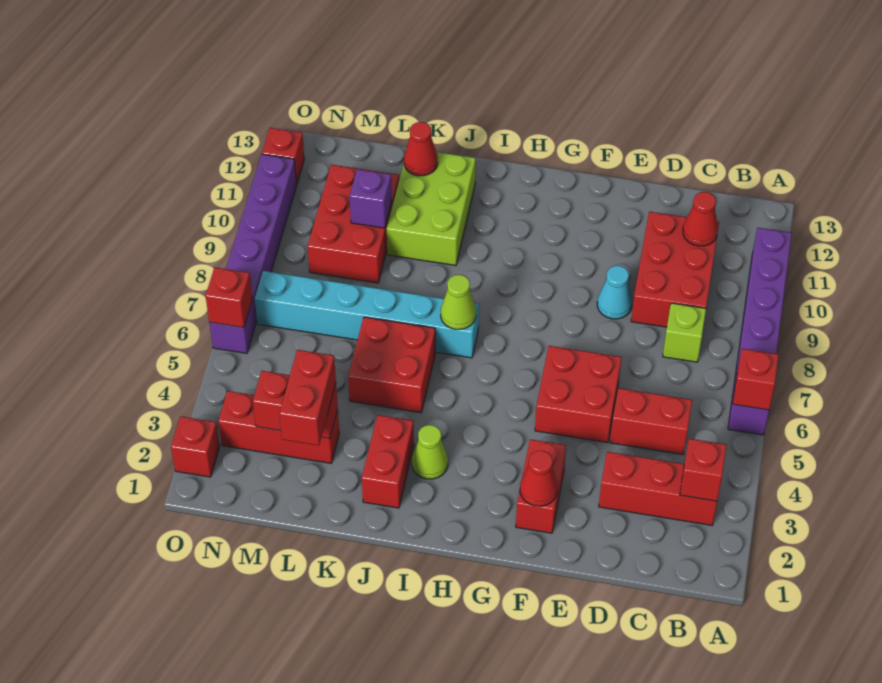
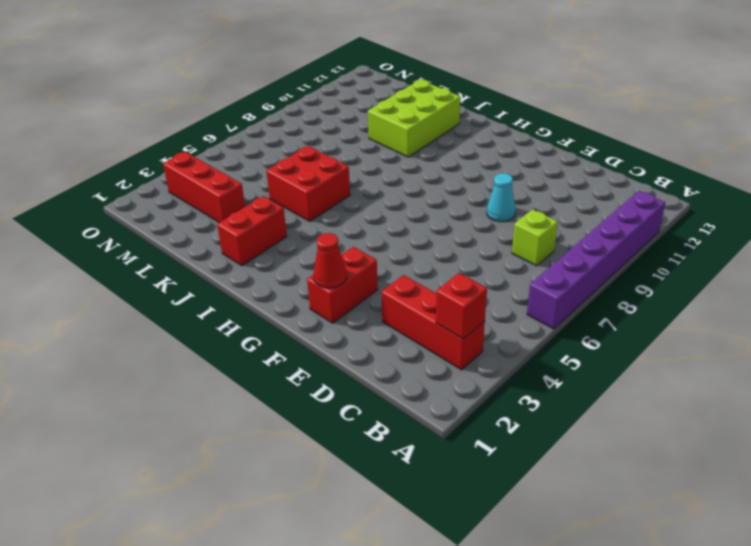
none -> red brick C5:D5 level 1
none -> red brick C9:D11 level 1
none -> red brick E5:F6 level 1

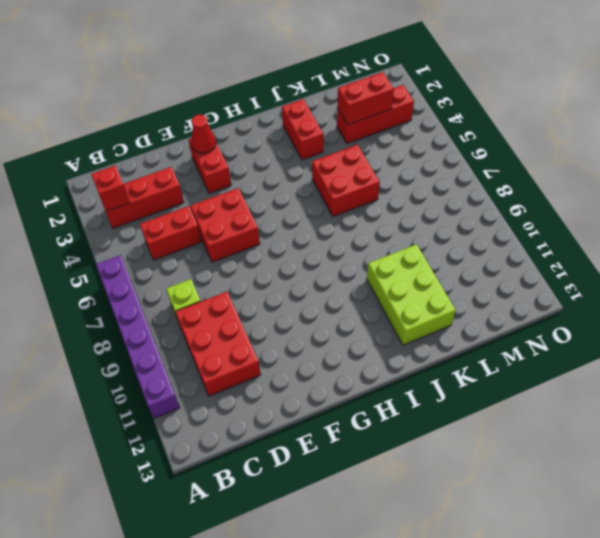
none -> cyan cone E9 level 1
none -> lime cone I3 level 1
none -> cyan brick I7:N7 level 1

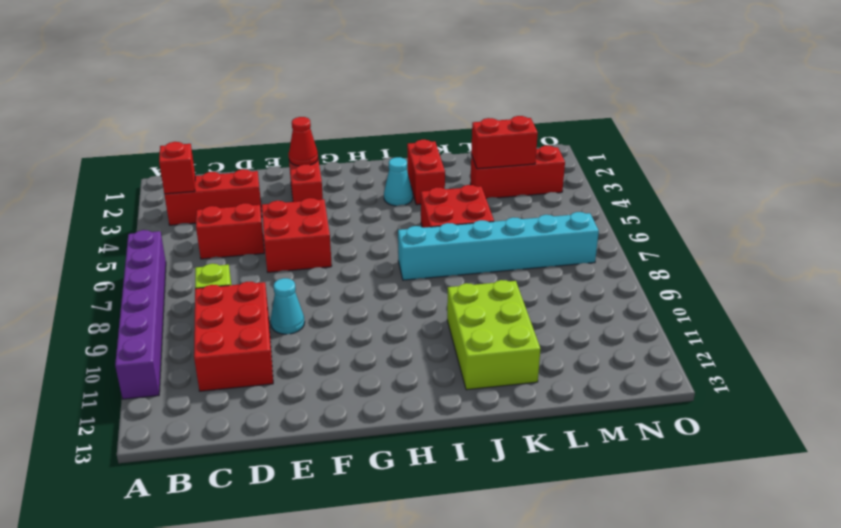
cyan cone I3 level 1 -> lime cone I3 level 1
none -> red brick L9:M11 level 1
none -> red brick O2 level 1
none -> purple brick O6:O11 level 1

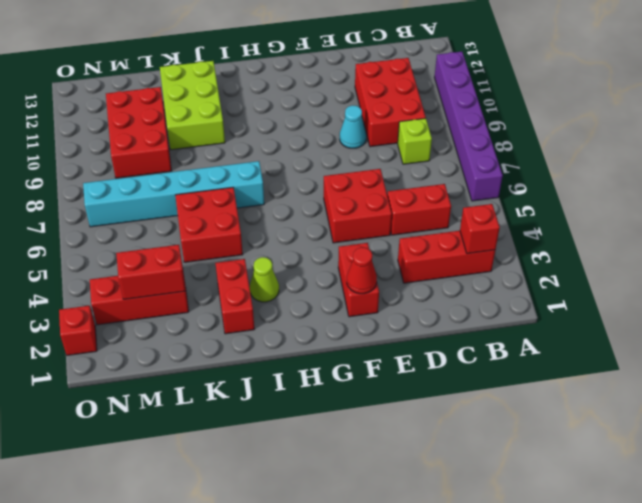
none -> purple brick O6:O11 level 1
none -> red brick O12 level 1
none -> red brick A6 level 2

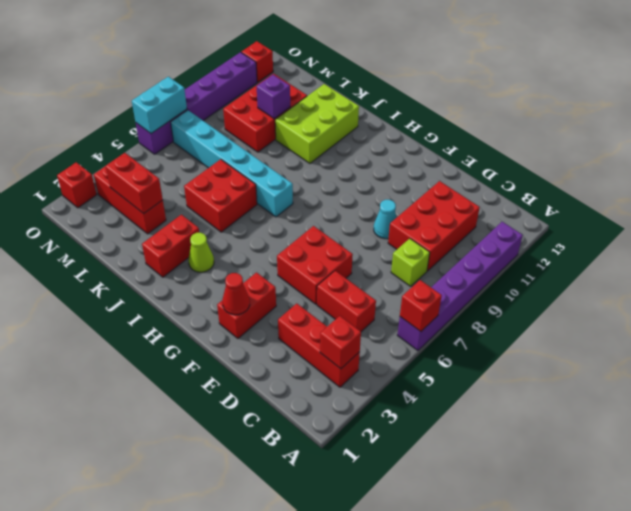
cyan brick O6:O7 level 2 -> red brick O6 level 2
none -> red cone C11 level 2
none -> lime cone I7 level 2
none -> red cone K12 level 2

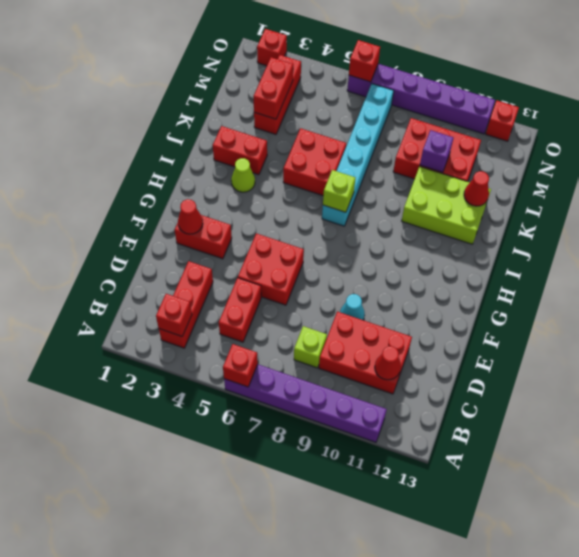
lime brick I7 level 2 -> lime cone I7 level 2
none -> red brick L2:L3 level 3

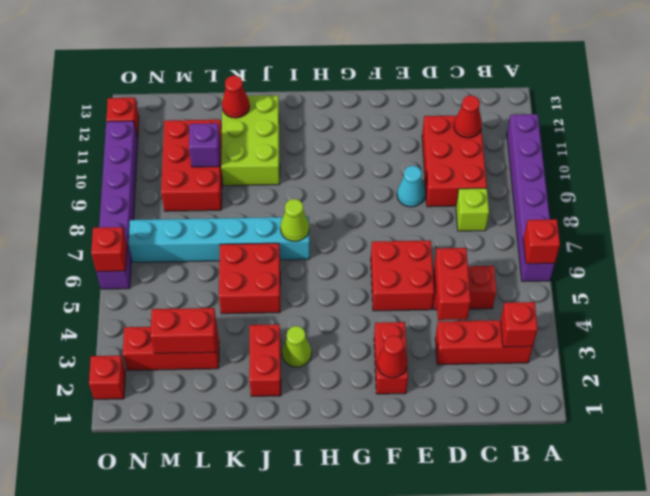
red brick D4:D5 level 2 -> red brick L2:L3 level 3

